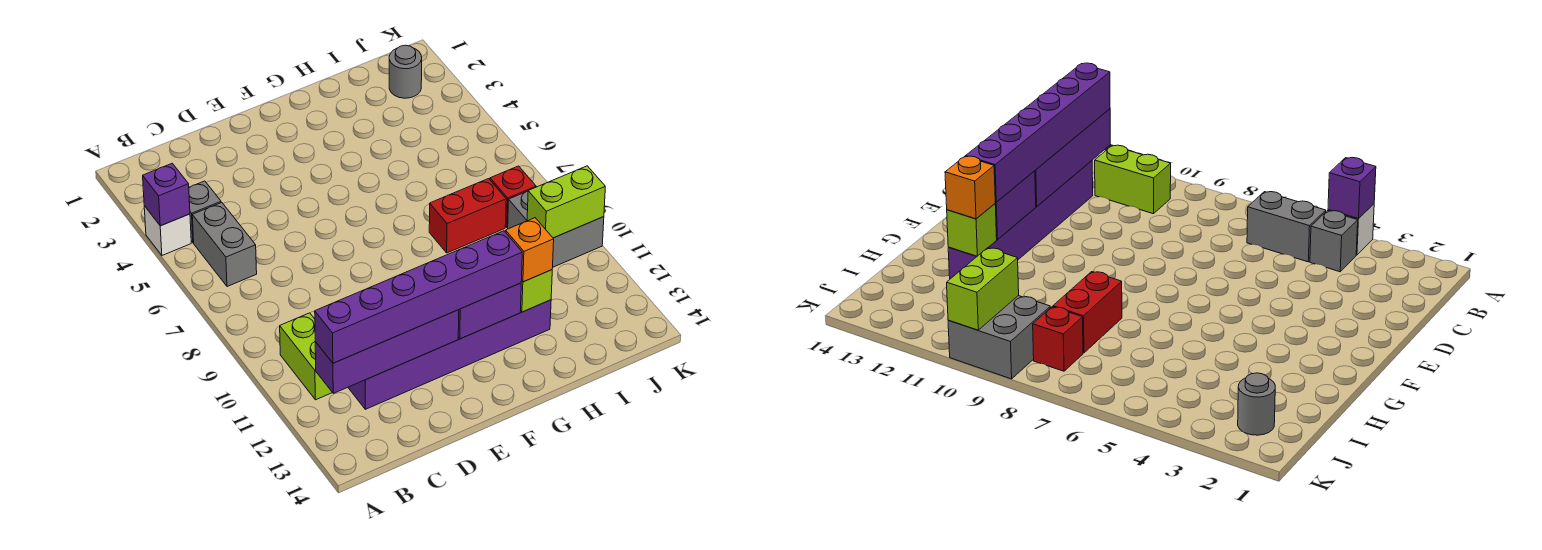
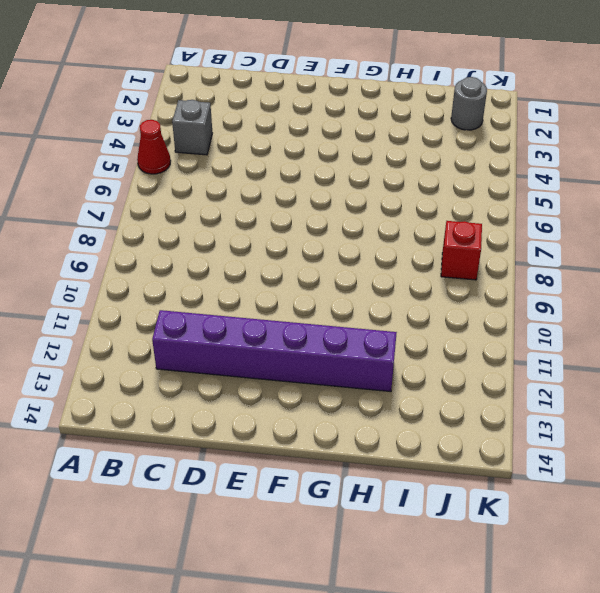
red cone A5 level 1 -> none
none -> white brick A4 level 1
none -> grey brick B5:B6 level 1
none -> lime brick B10:B11 level 1

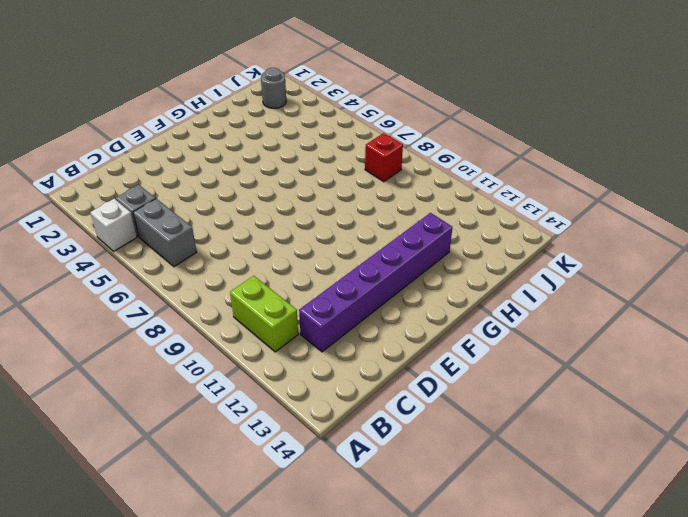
none -> red brick H8:I8 level 1
none -> grey brick J9:K10 level 1
none -> purple brick A4 level 2

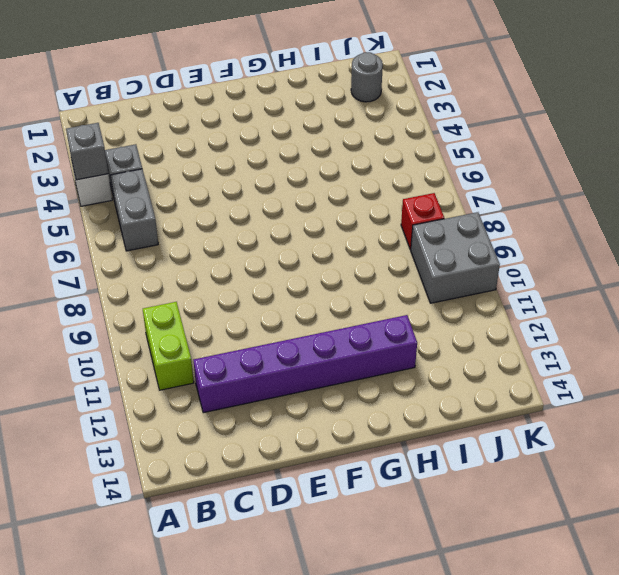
grey brick A4 level 2 -> purple brick A4 level 2
none -> red brick H8:I8 level 1
none -> purple brick B12:E12 level 2
none -> purple brick F12:G12 level 2

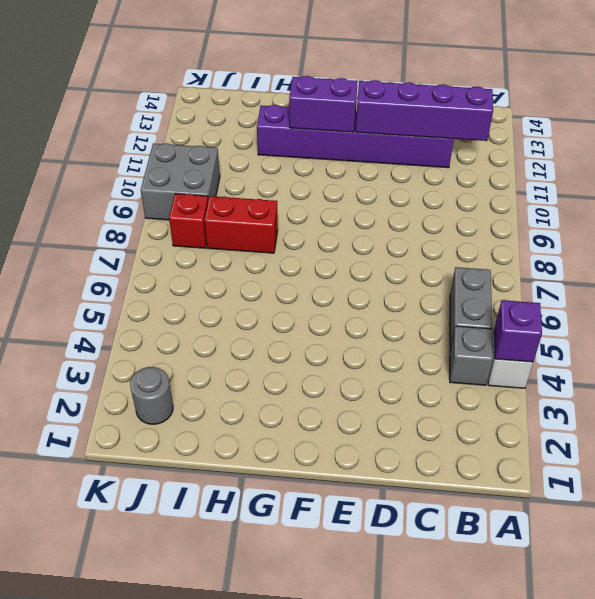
none -> lime brick B10:B11 level 1
none -> lime brick H12 level 2
none -> lime brick J10:K10 level 2

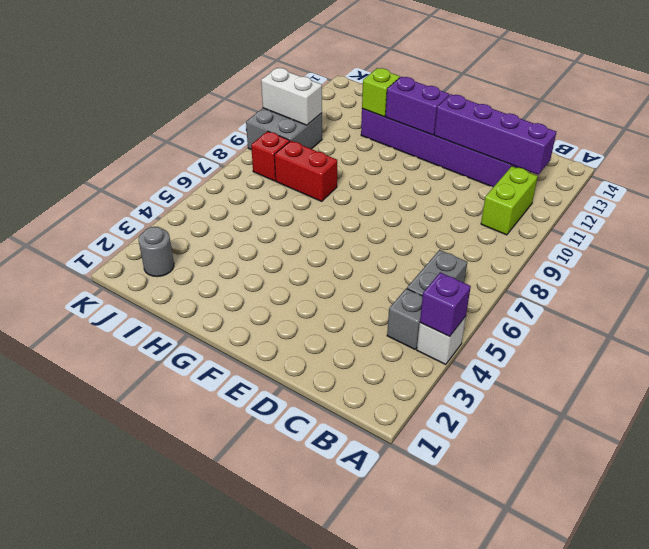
white brick J10:K10 level 2 -> lime brick J10:K10 level 2
none -> purple brick B12:G12 level 3
none -> orange brick H12 level 3

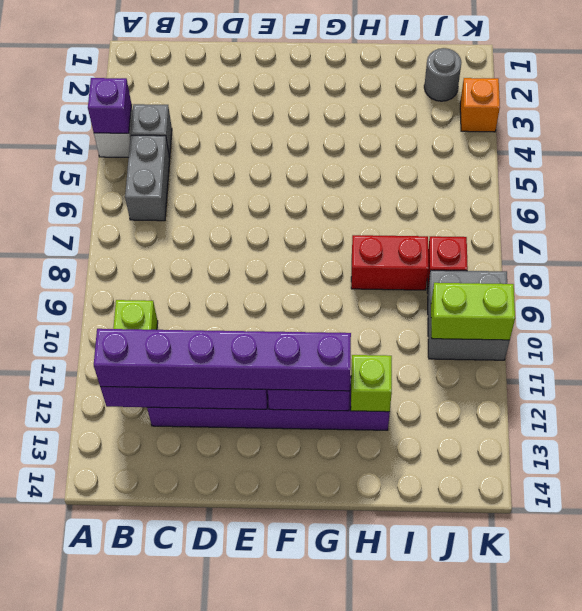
orange brick K3 level 1 -> orange brick H12 level 3

